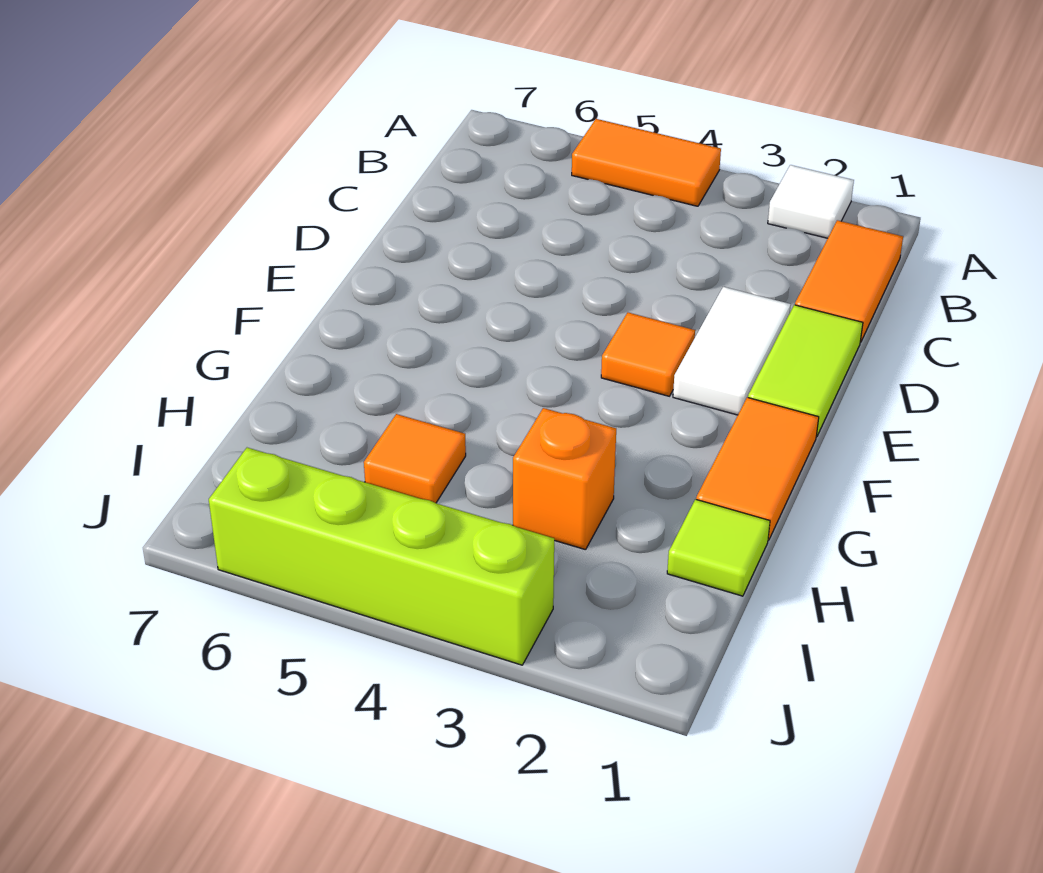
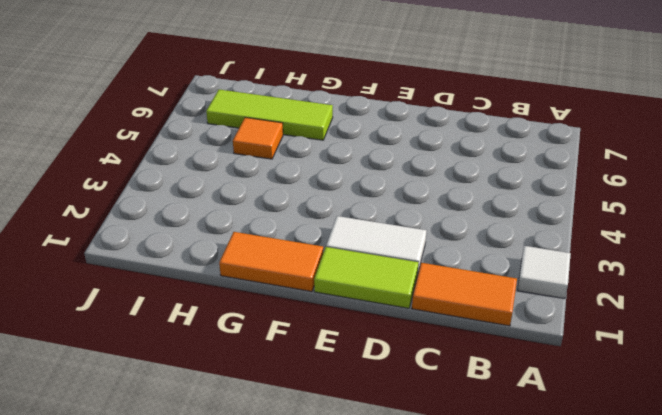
lime tile G6:I6 level 1 -> none
none -> orange tile A4:A5 level 1
none -> orange tile E3 level 1

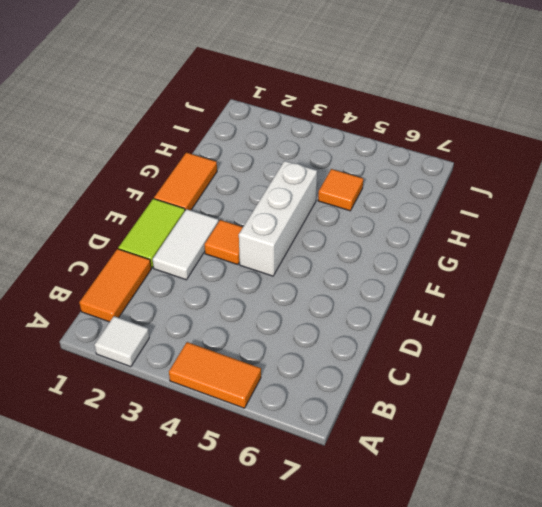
white brick E4:G4 level 1 -> none
none -> lime tile H1 level 1
none -> orange brick H3 level 1

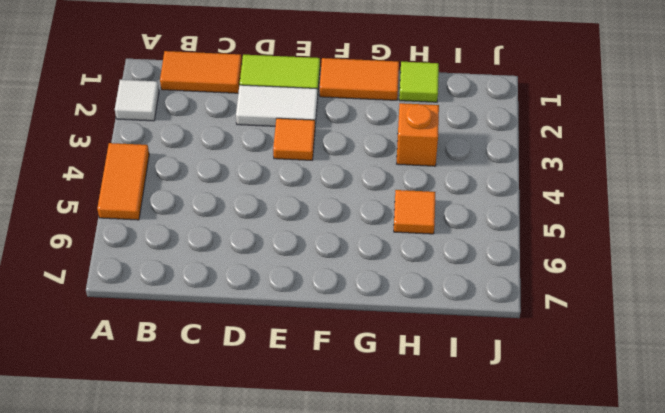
none -> lime brick J3:J6 level 1

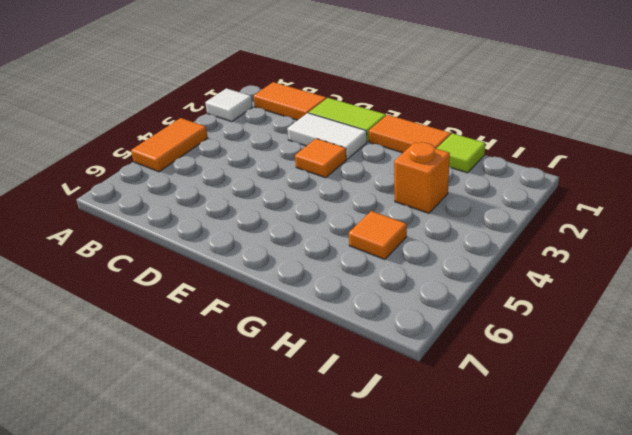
none -> lime brick J3:J6 level 1

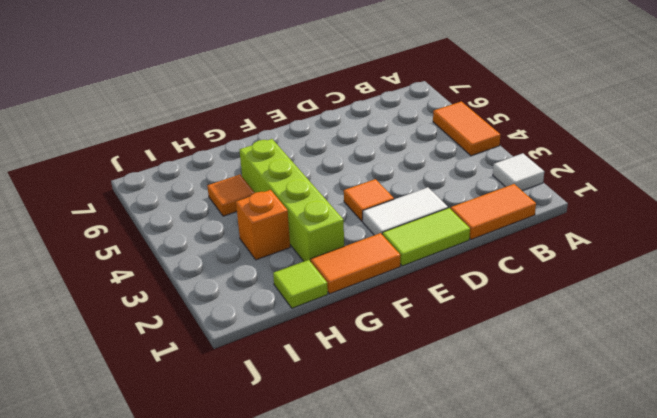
lime brick G2:G5 level 1 -> lime brick J3:J6 level 1

